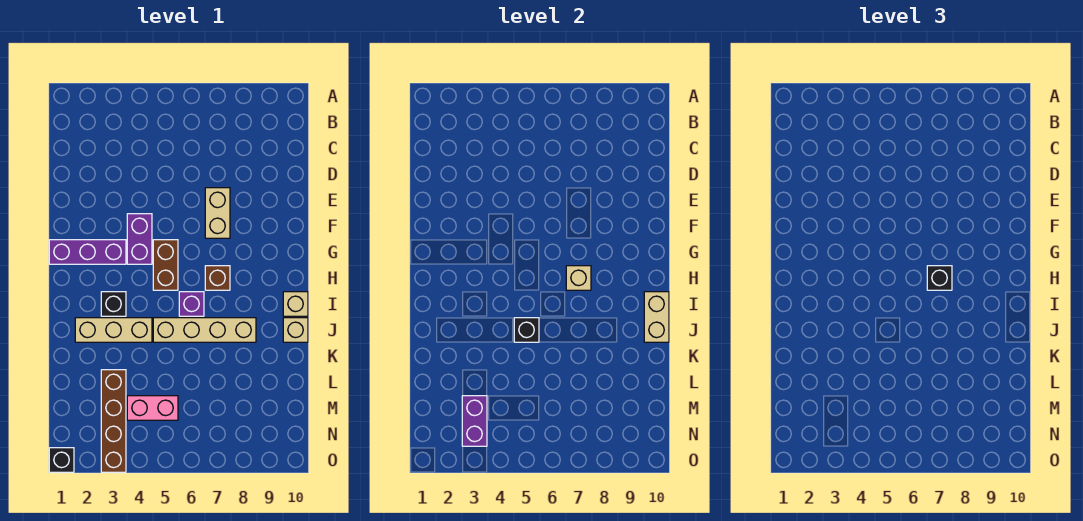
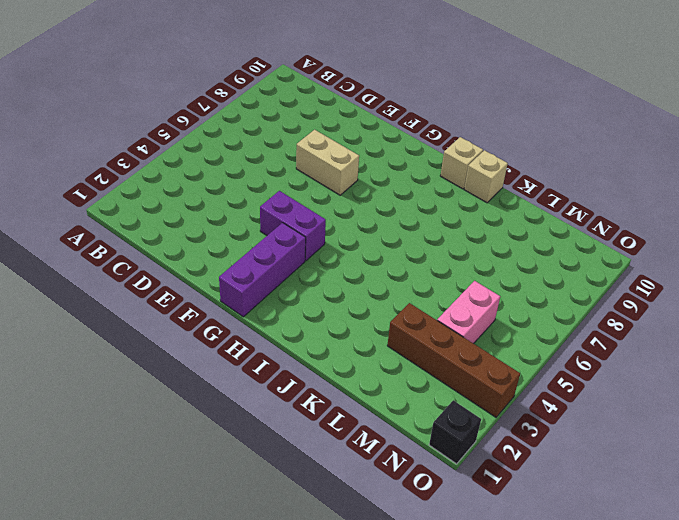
none -> brown brick G5:H5 level 1
none -> brown brick H7 level 1
none -> black brick I3 level 1

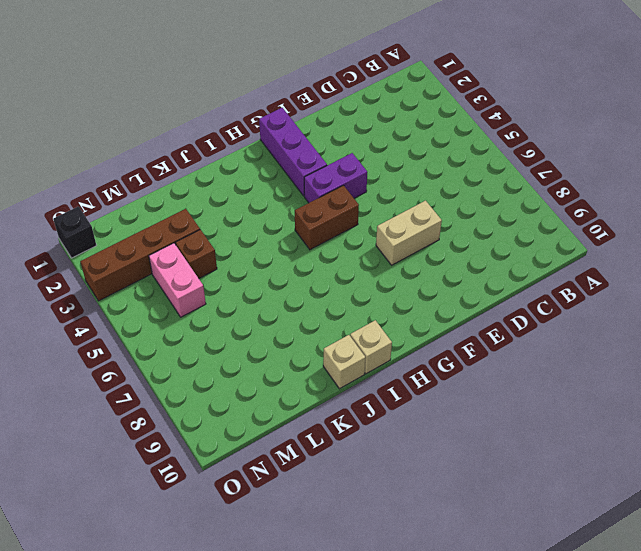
brown brick L4 level 1 -> brown brick H7 level 1
none -> black brick I3 level 1
none -> purple brick I6 level 1
none -> tan brick J2:J4 level 1

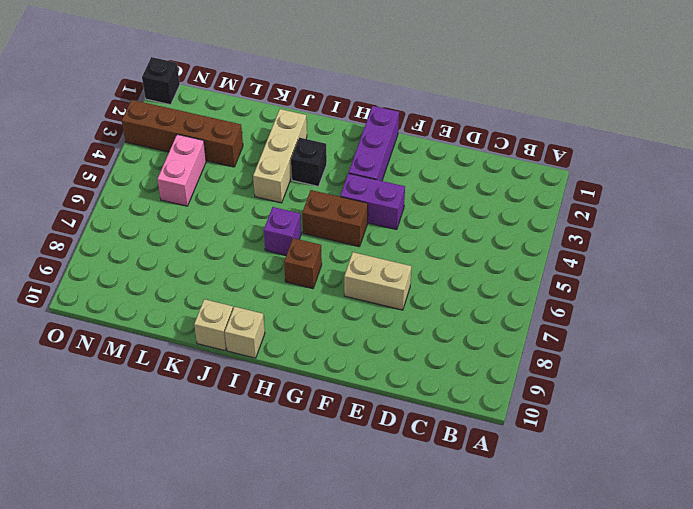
none -> tan brick J5:J8 level 1
none -> tan brick H7 level 2
none -> tan brick I10:J10 level 2

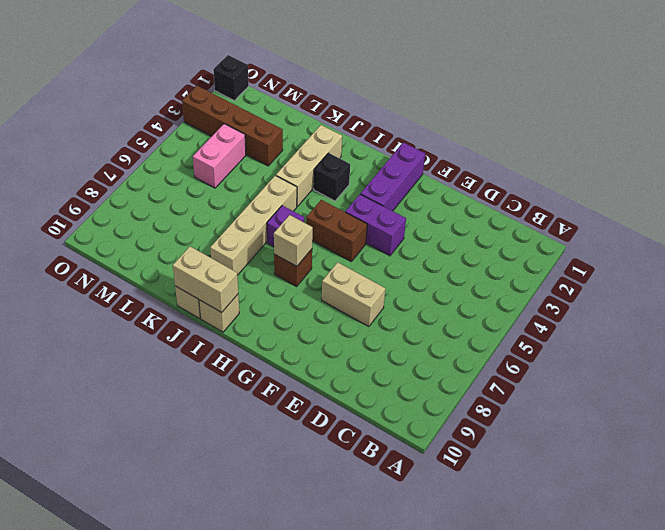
none -> black brick J5 level 2
none -> purple brick M3:N3 level 2
none -> black brick H7 level 3

